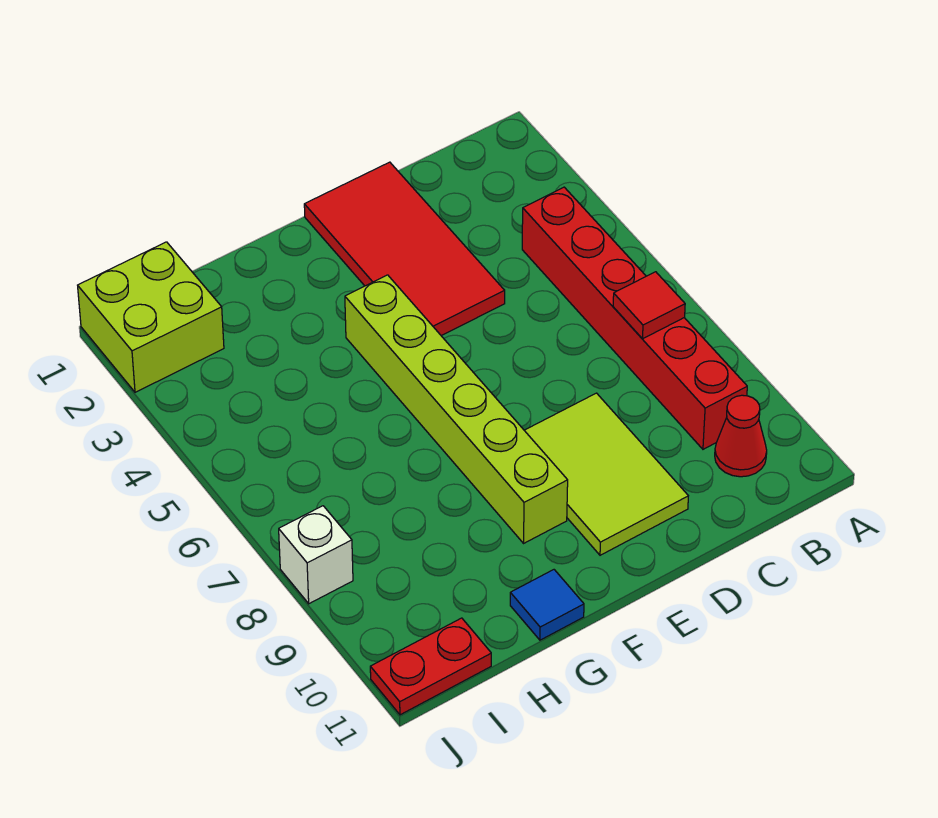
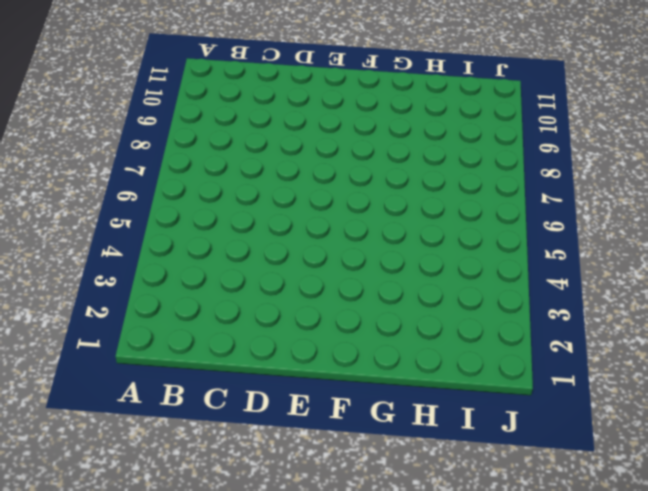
none -> red brick B4:B9 level 1
none -> red cone B10 level 1

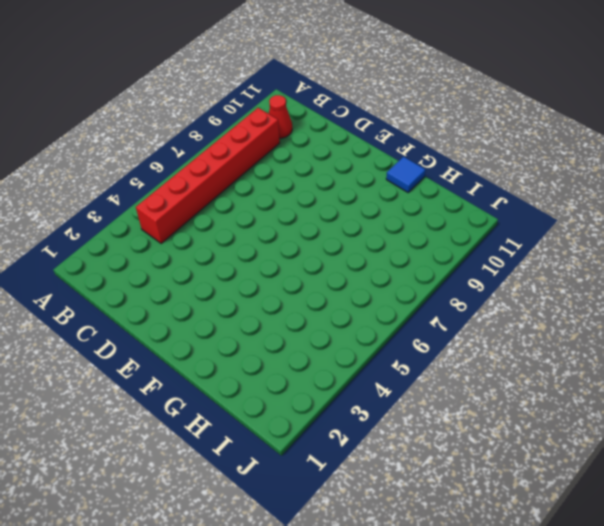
none -> red tile D1:E4 level 1
none -> lime tile D8:E10 level 1

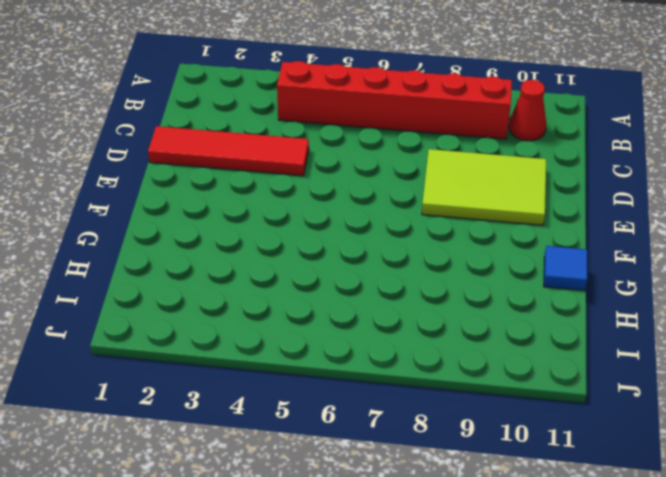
red tile D1:D4 level 1 -> red tile D1:E4 level 1
none -> lime brick F4:F9 level 1
none -> lime brick I1:J2 level 1

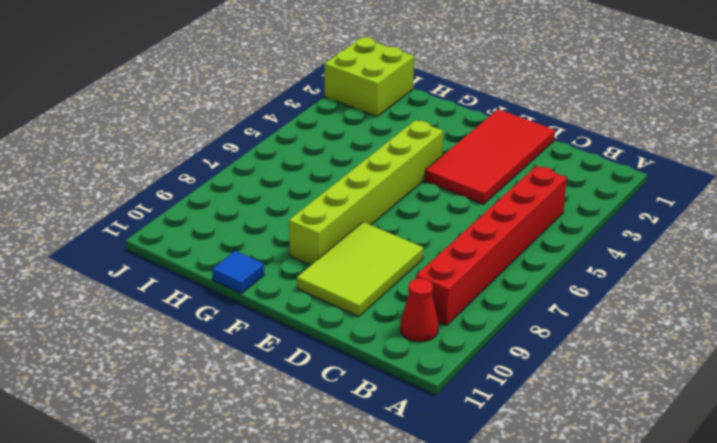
none -> red plate I11:J11 level 1
none -> white brick J8 level 1

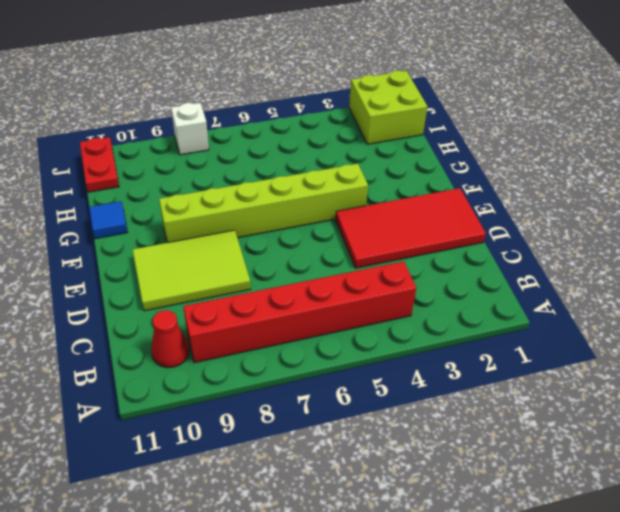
none -> red tile B7 level 2

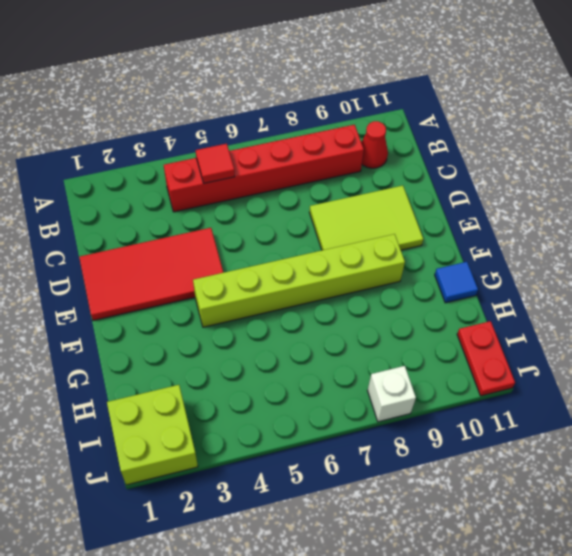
red tile B5 level 2 -> red tile B7 level 2

